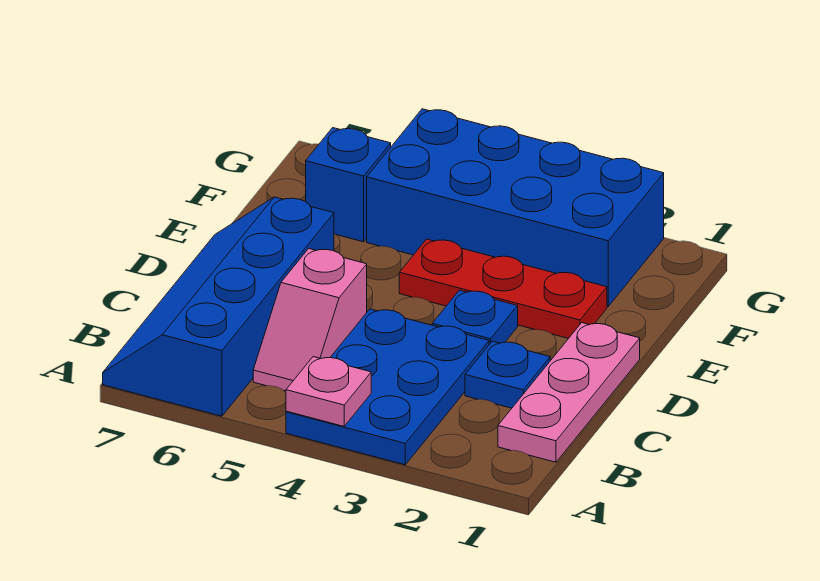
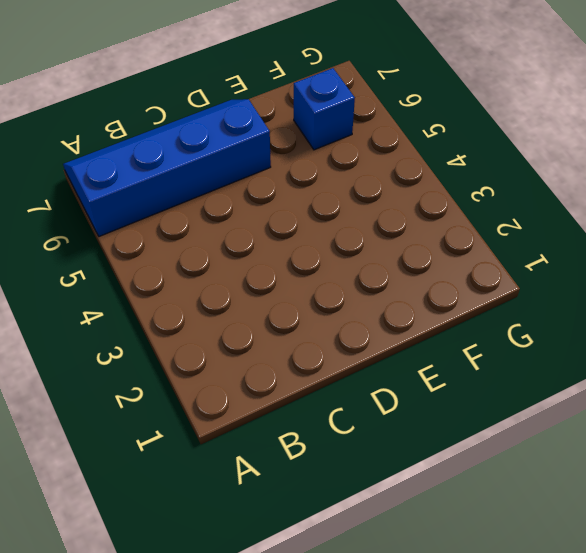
none -> blue plate A3:C4 level 1
none -> pink plate B1:D1 level 1

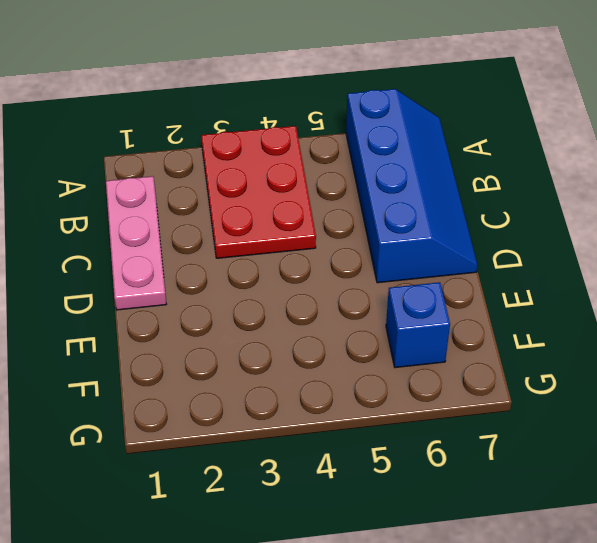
red plate A3:C4 level 1 -> blue plate A3:C4 level 1
none -> pink slope B5:C5 level 1 top C
none -> blue plate C2 level 1

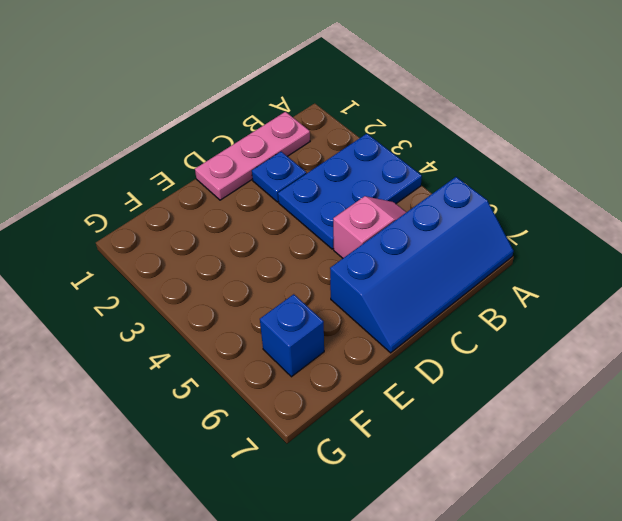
none -> blue plate D3 level 1
none -> red plate E2:E4 level 1

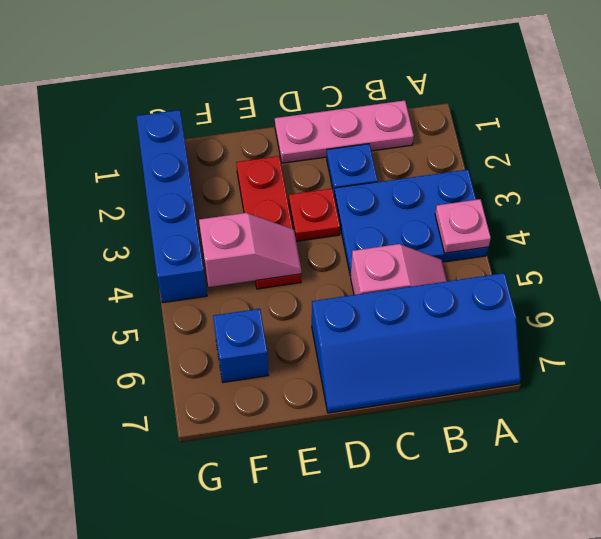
red plate D3 level 1 -> blue plate D3 level 1
pink slope E4:F4 level 2 top F -> none
blue brick G1:G4 level 1 -> blue brick F2:G5 level 1

